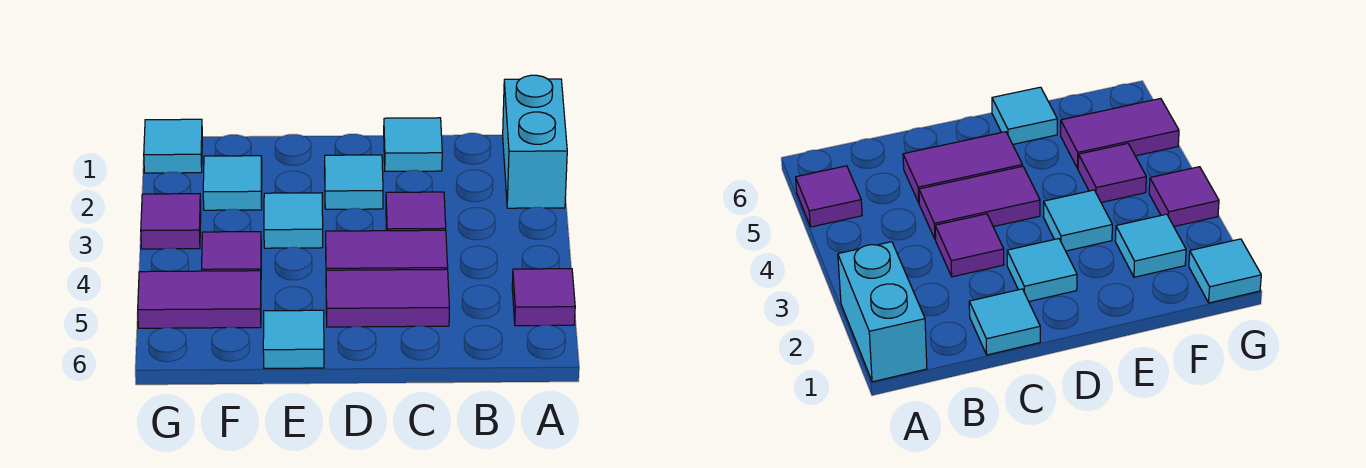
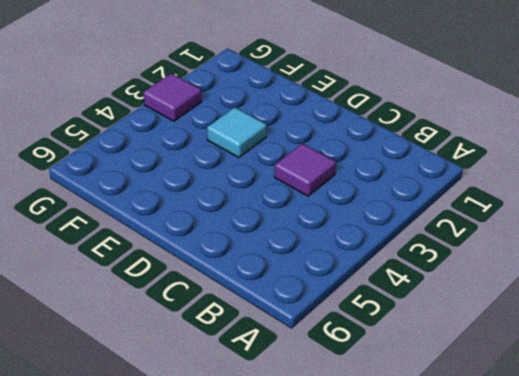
none -> cyan brick A1:A2 level 1
none -> purple tile A5 level 1
none -> cyan tile C1 level 1

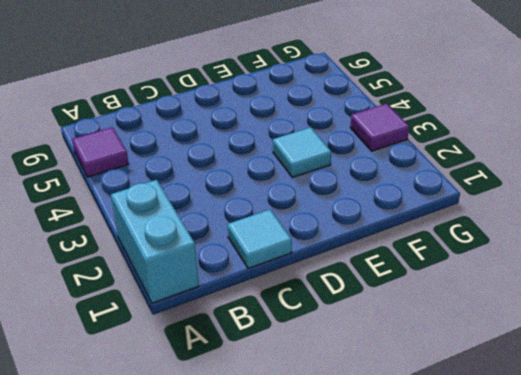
none -> purple tile C3 level 1
none -> purple tile C4:D4 level 1
none -> purple tile C5:D5 level 1

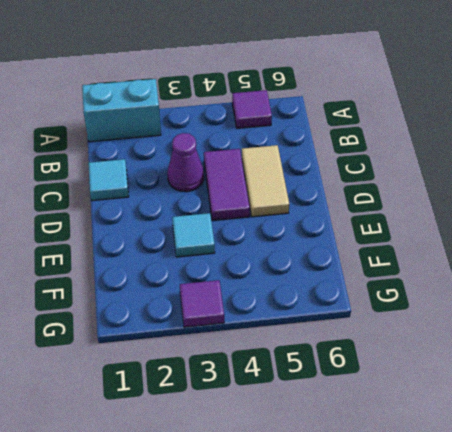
purple cone C3 level 1 -> purple tile C3 level 1
tan tile C5:D5 level 1 -> purple tile C5:D5 level 1
none -> cyan tile D2 level 1
none -> cyan tile E6 level 1
none -> cyan tile F2 level 1

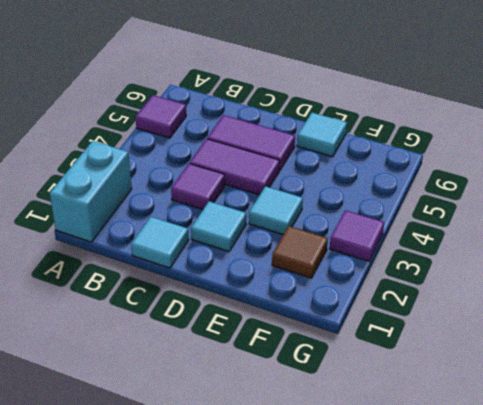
brown tile F2 level 1 -> cyan tile F2 level 1
none -> purple tile F4 level 1
none -> purple tile F5:G5 level 1
none -> cyan tile G1 level 1

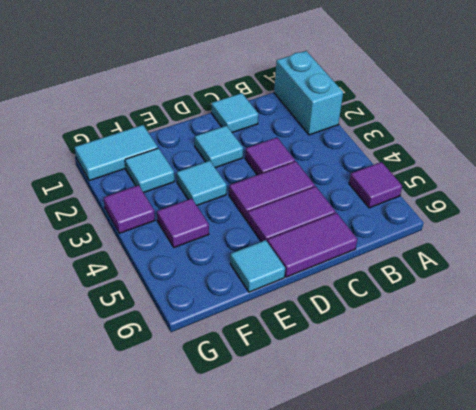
purple tile C6:D6 level 1 -> purple tile F5:G5 level 1
cyan tile F1:G1 level 1 -> cyan tile G1 level 1

